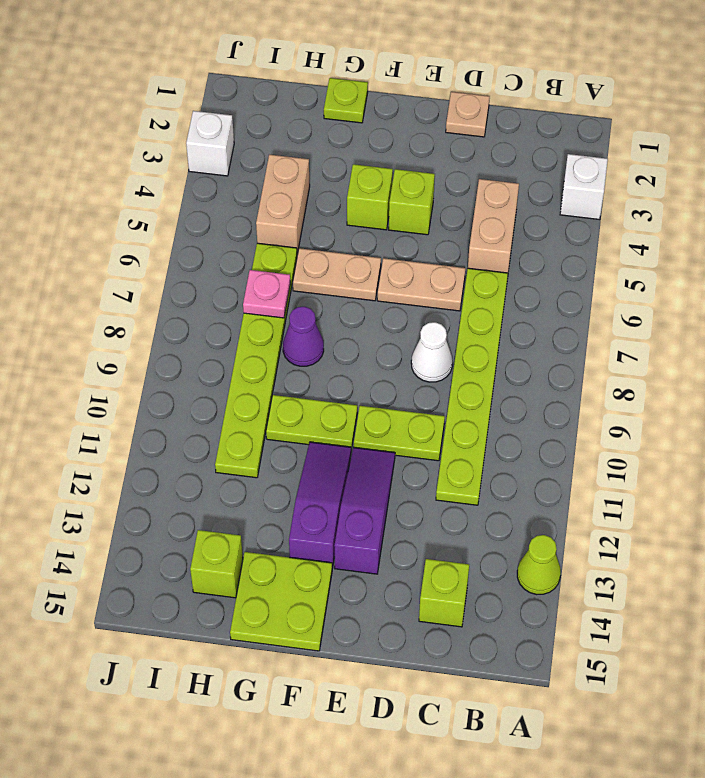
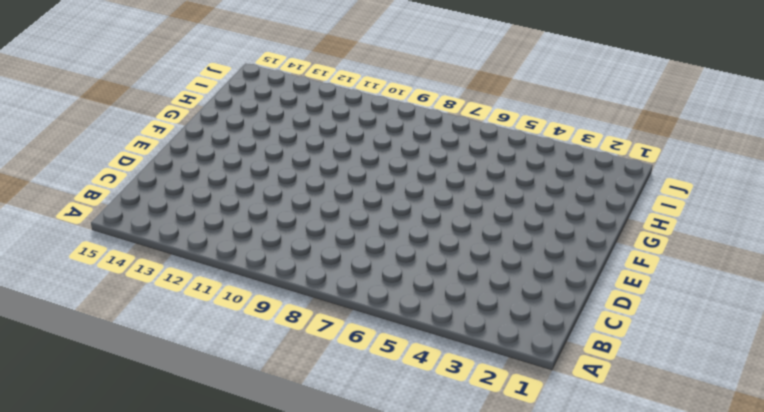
none -> white brick A3 level 1
none -> lime cone A13 level 1
none -> tan brick C4:C5 level 1

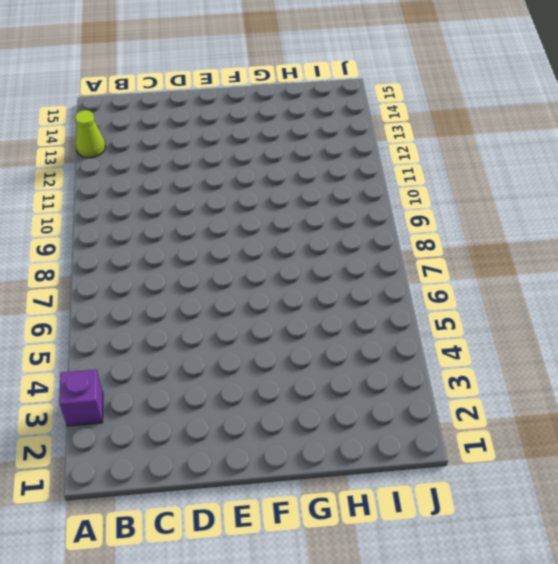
purple brick A3 level 1 -> white brick A3 level 1
none -> tan brick C4:C5 level 1
none -> lime plate C6:C11 level 1
none -> lime brick C14 level 1

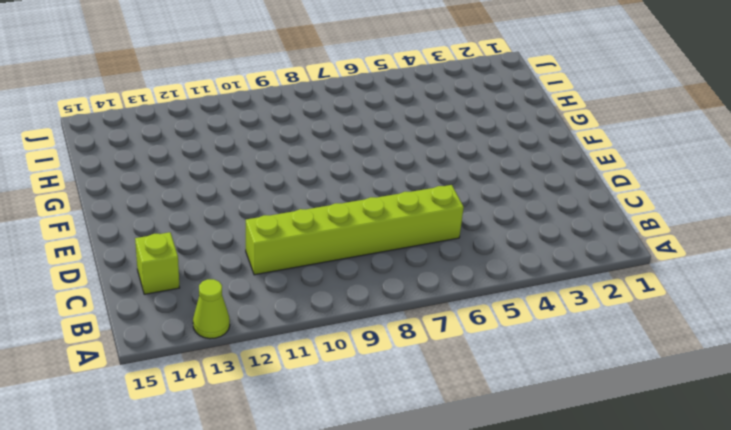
lime brick C6:C11 level 1 -> lime plate C6:C11 level 1
none -> white brick A3 level 1
none -> tan brick C4:C5 level 1
none -> tan plate D1 level 1

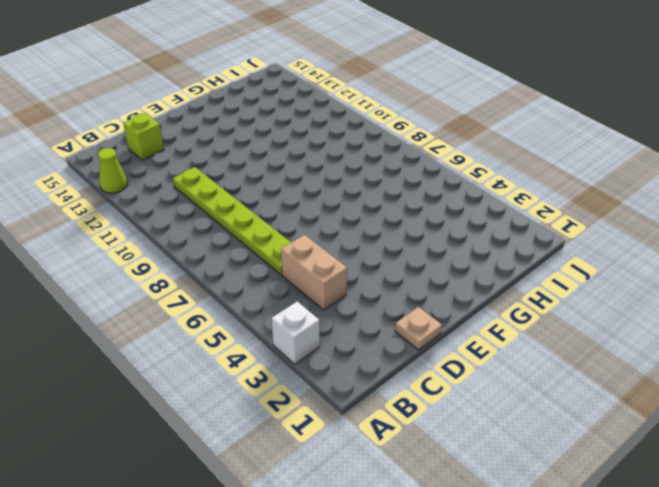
none -> tan plate D6:E6 level 1
none -> white cone D8 level 1
none -> lime plate D10:E10 level 1

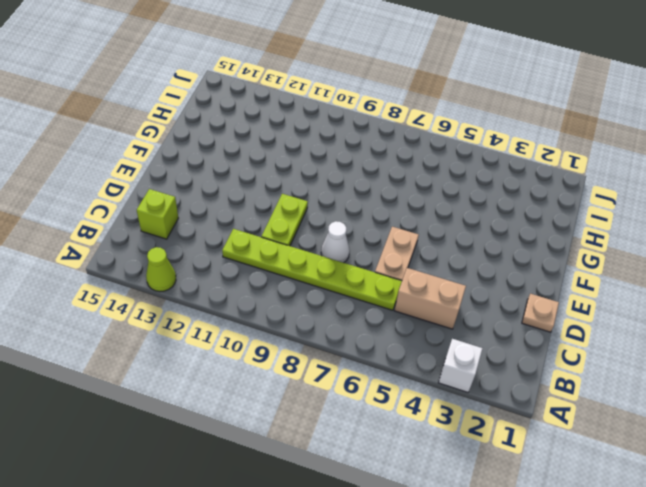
none -> lime brick E4 level 1
none -> purple slope E11:E13 level 1 top 13
none -> lime brick F4 level 1

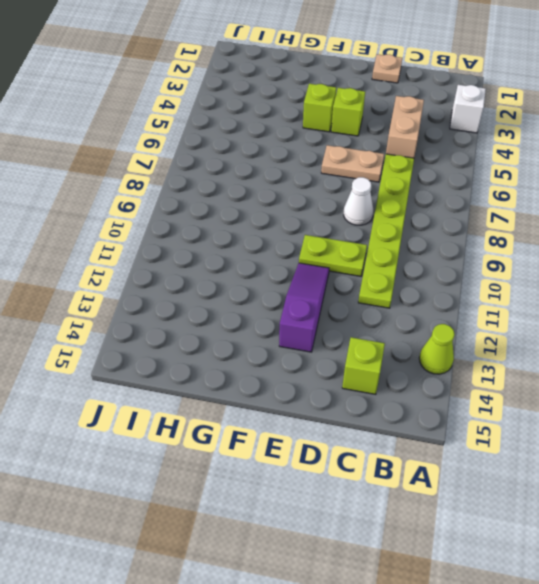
none -> tan plate F6:G6 level 1
none -> lime plate F10:G10 level 1
none -> purple slope F11:F13 level 1 top 13

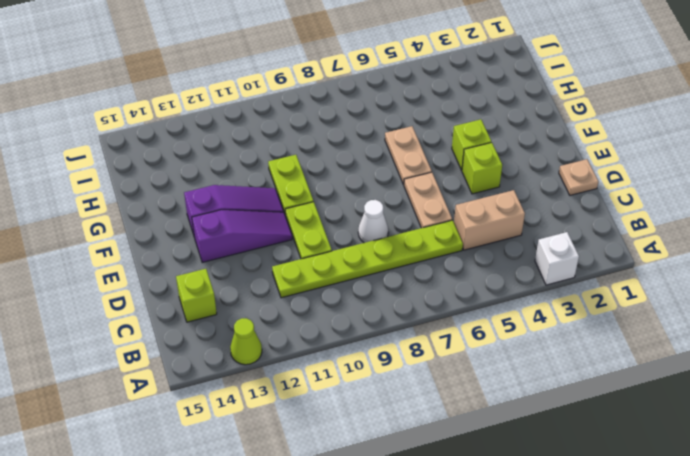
none -> lime plate F14:G15 level 1
none -> lime plate G1 level 1
none -> purple cone G8 level 1

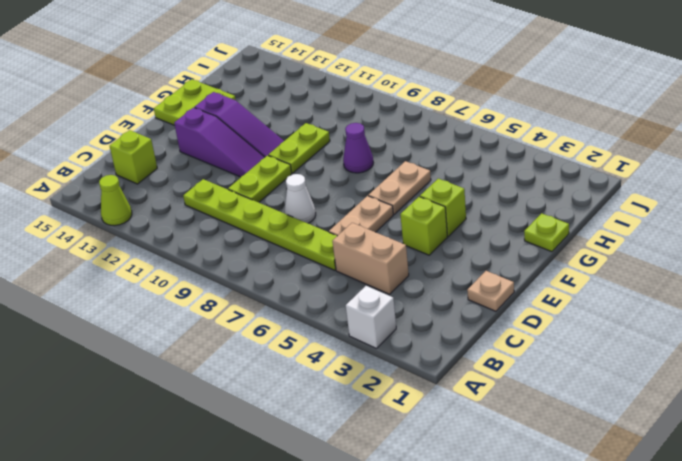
none -> tan brick H4:H5 level 1
none -> lime plate H6:H11 level 1
none -> lime brick H14 level 1

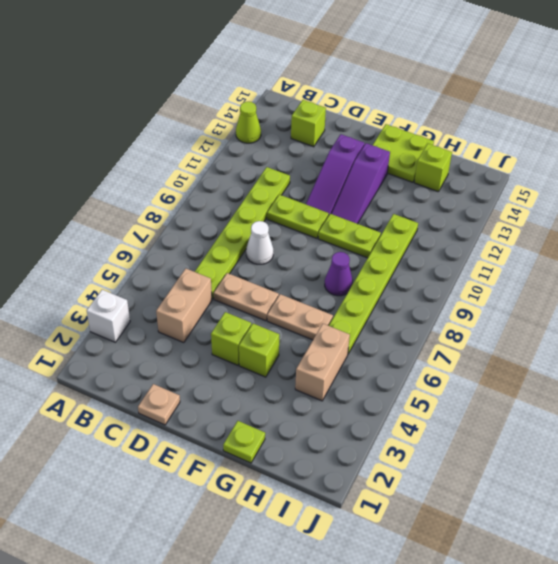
none -> white brick J3 level 1
none -> pink plate H7 level 2

